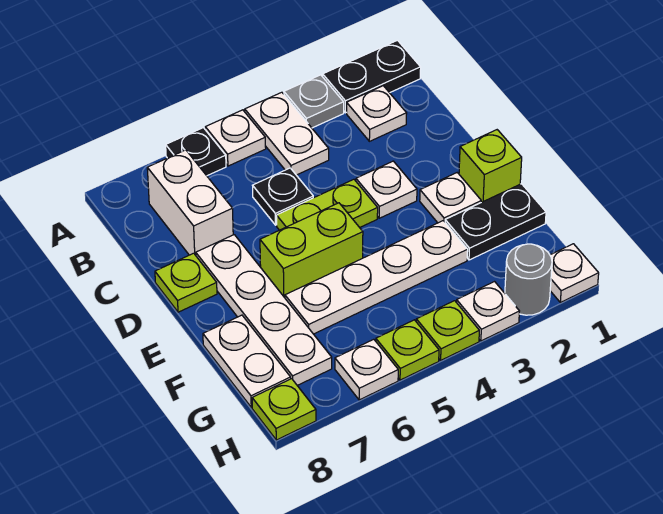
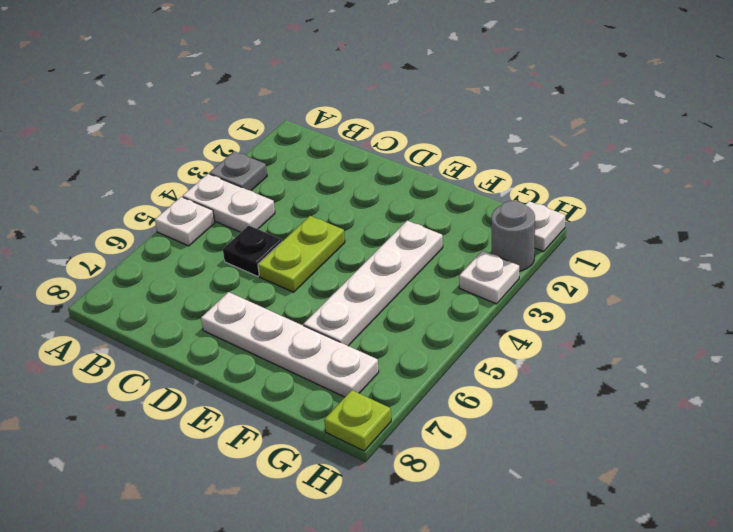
none -> black plate A1:A2 level 1
none -> black plate A6 level 1
none -> white plate B2 level 1

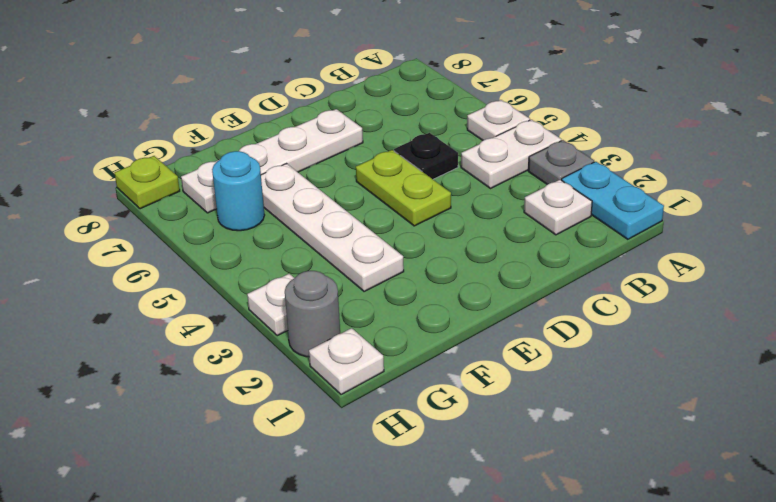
cyan plate A1:A2 level 1 -> black plate A1:A2 level 1
cyan round brick G6 level 1 -> none
none -> black plate A6 level 1
none -> white brick B7:C7 level 1
none -> white plate D3 level 1

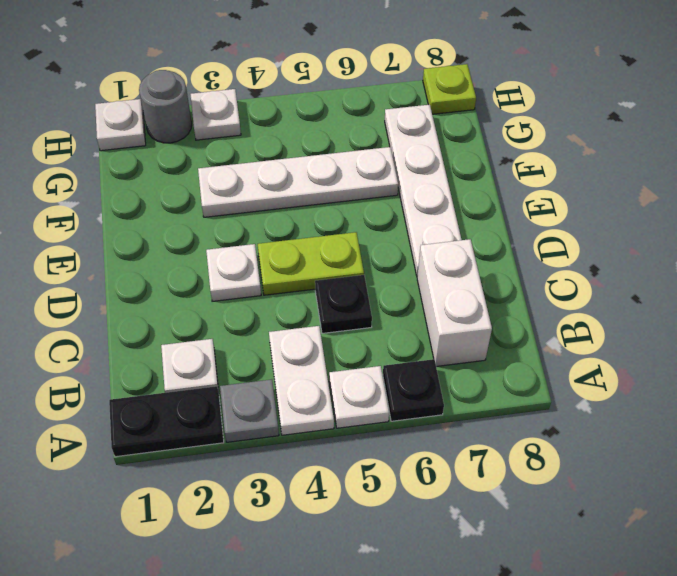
none -> lime plate D8 level 1
none -> lime brick E1 level 1
none -> white plate E2 level 1

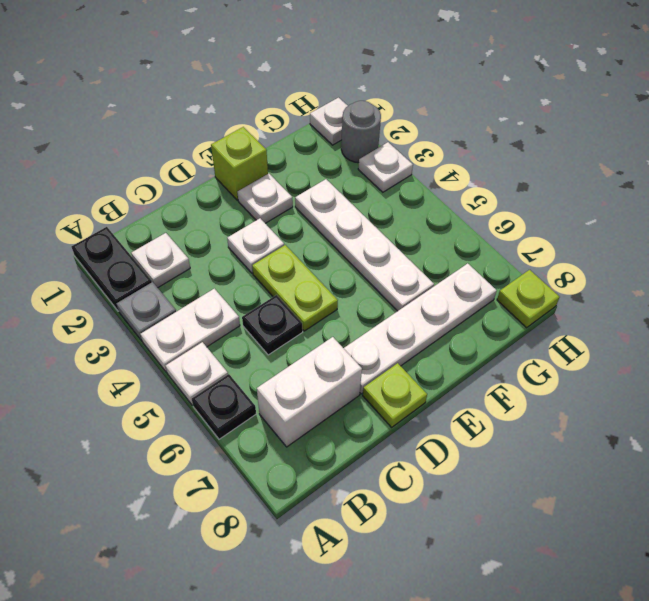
none -> lime brick E5:E6 level 1
none -> black plate F1:F2 level 1
none -> white plate F8:G8 level 1

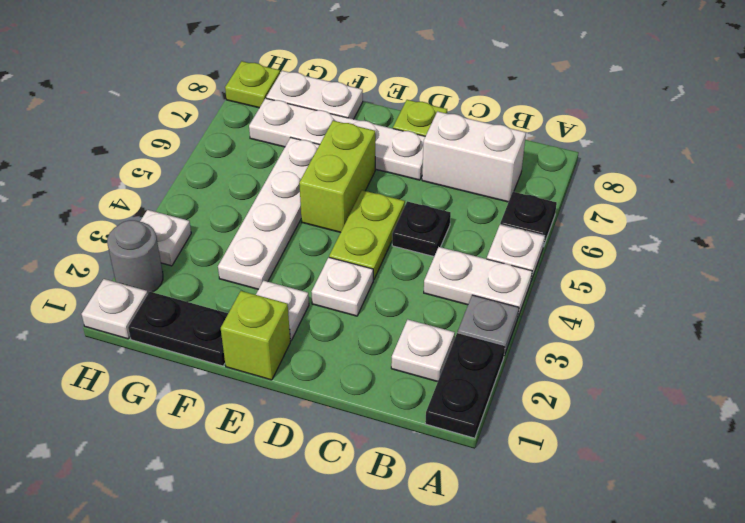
black plate F1:G1 level 1 -> black plate F1:F2 level 1
none -> lime plate H4 level 1
none -> lime plate H5 level 1
none -> white plate H6 level 1

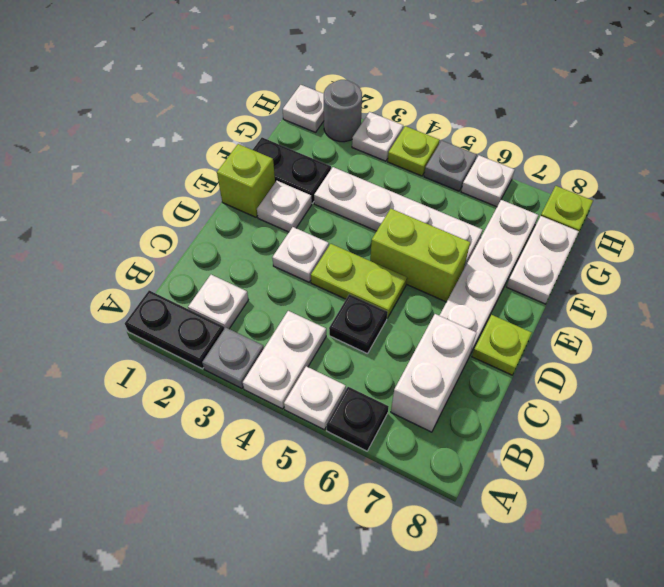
grey plate H5 level 1 -> lime plate H5 level 1

